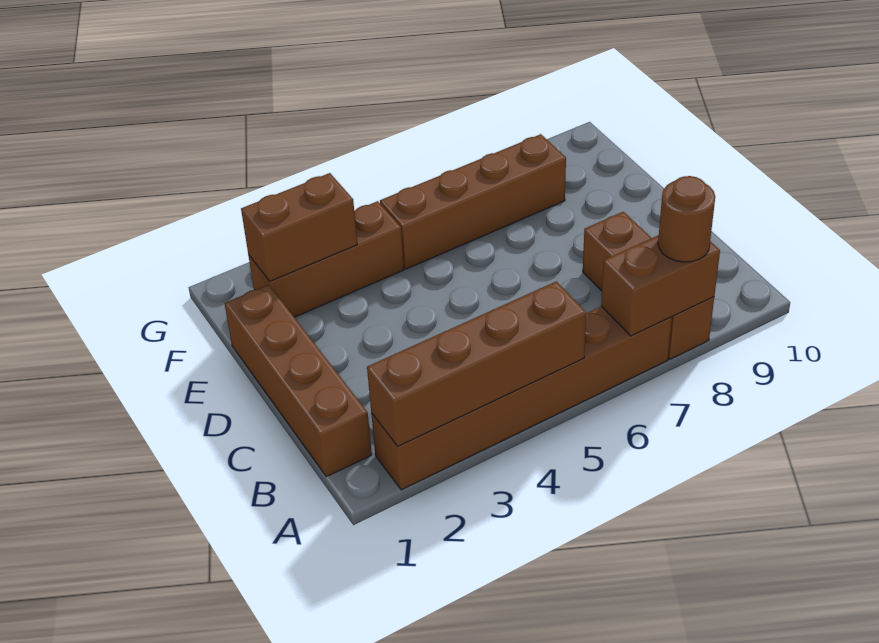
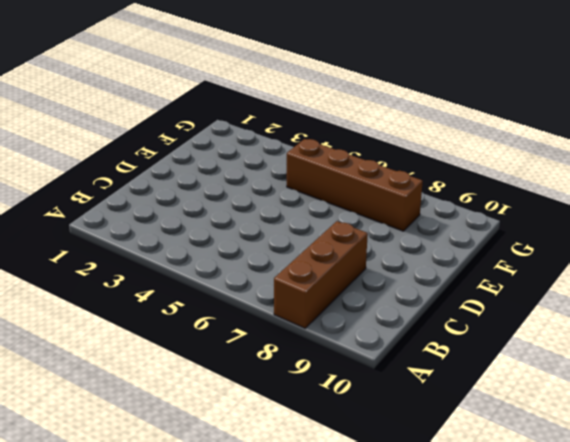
none -> brown brick A2:A7 level 1
none -> brown brick B1:E1 level 1

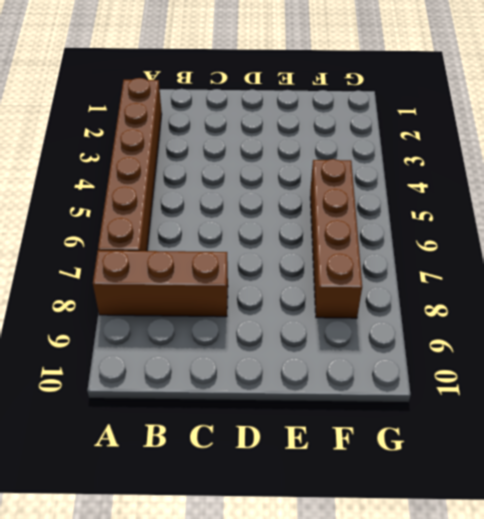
none -> brown brick B1:E1 level 1
none -> brown brick F2:F4 level 1

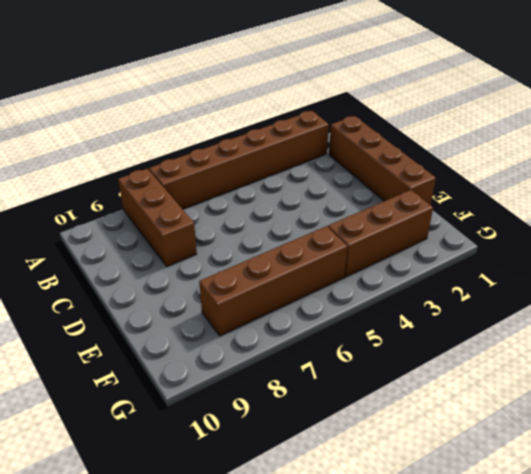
none -> brown brick A2:A5 level 2
none -> brown brick A7:A8 level 2

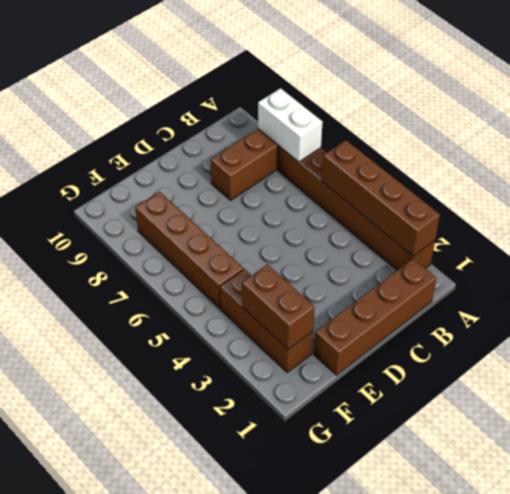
white brick A7:A8 level 2 -> brown brick A7:A8 level 2
none -> brown round brick A8 level 3

